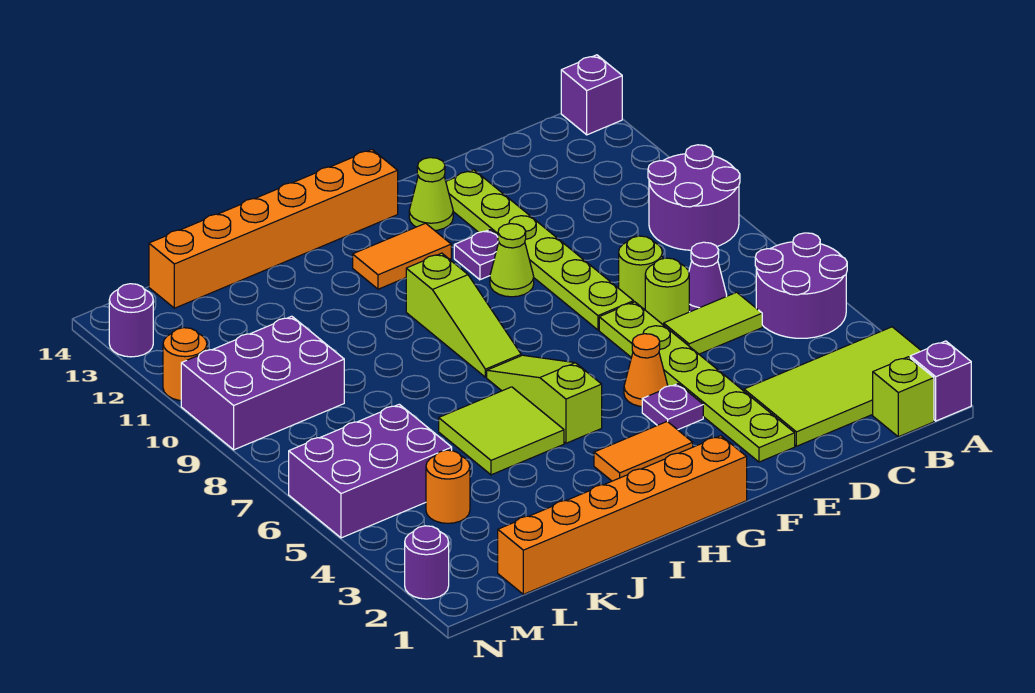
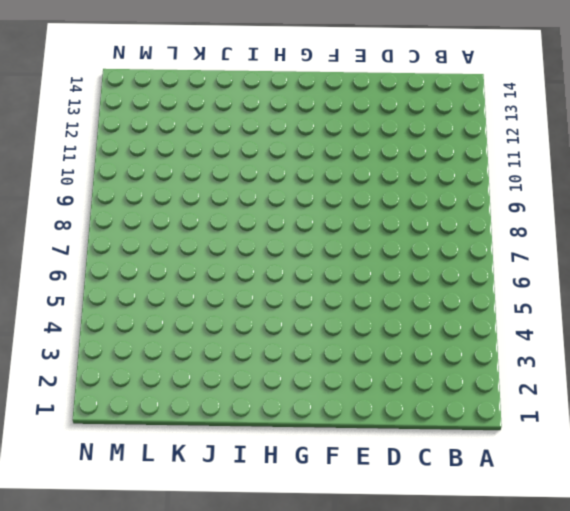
none -> purple brick A1 level 1
none -> lime tile A2:D3 level 1
none -> purple round brick A5:B6 level 1
none -> purple round brick A9:B10 level 1

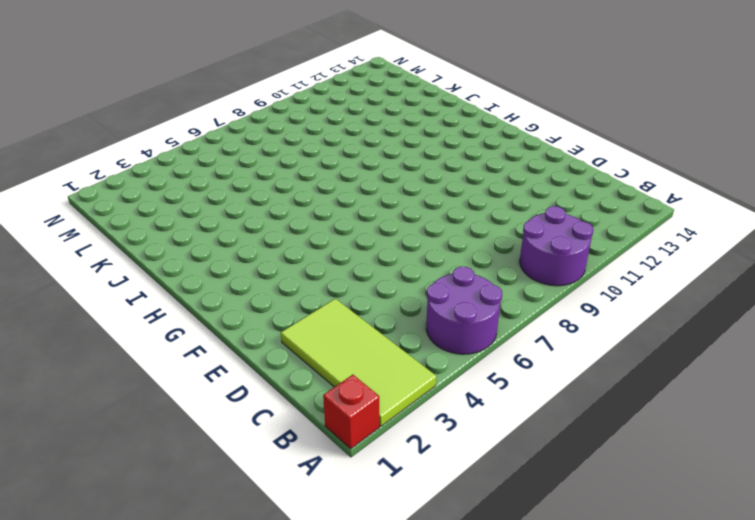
red brick A1 level 1 -> purple brick A1 level 1
none -> purple brick A14 level 1
none -> lime brick B1 level 1
none -> lime tile C6:D6 level 1
none -> purple cone C7 level 1

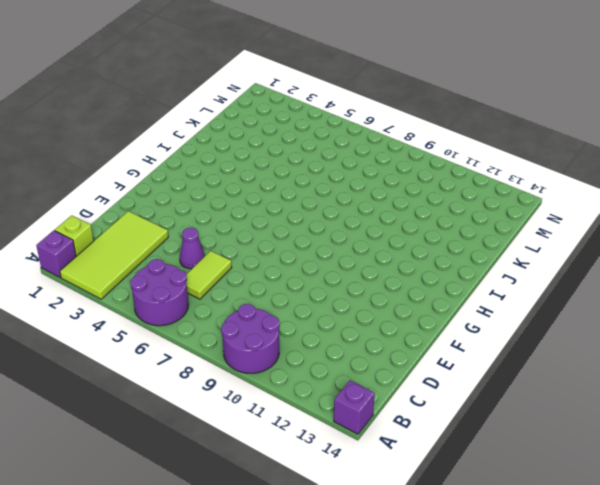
purple cone D5 level 1 -> purple cone C7 level 1
none -> lime round brick D7 level 1
none -> lime round brick D8 level 1
none -> lime plate E2:E7 level 1
none -> lime plate E8:E13 level 1

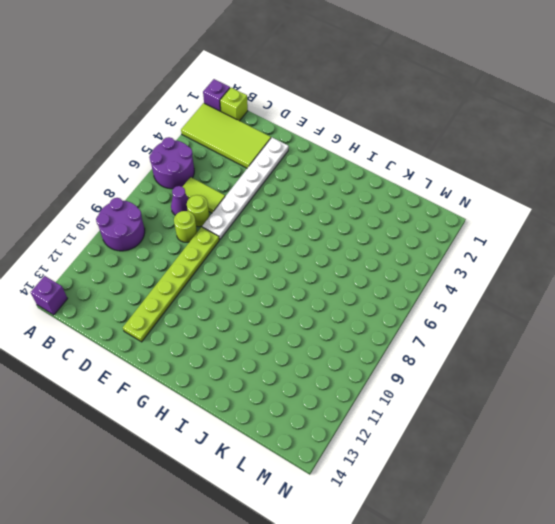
white plate E2:E7 level 1 -> lime plate E2:E7 level 1
none -> purple plate F4 level 1
none -> orange cone F5 level 1
none -> lime cone F10 level 1
none -> purple plate F11 level 1

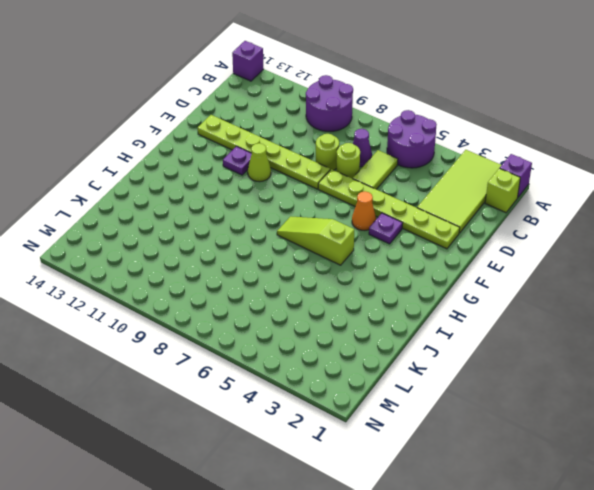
none -> lime cone F13 level 1
none -> orange brick G1:L1 level 1
none -> orange tile G3:H3 level 1
none -> orange tile G12:H12 level 1

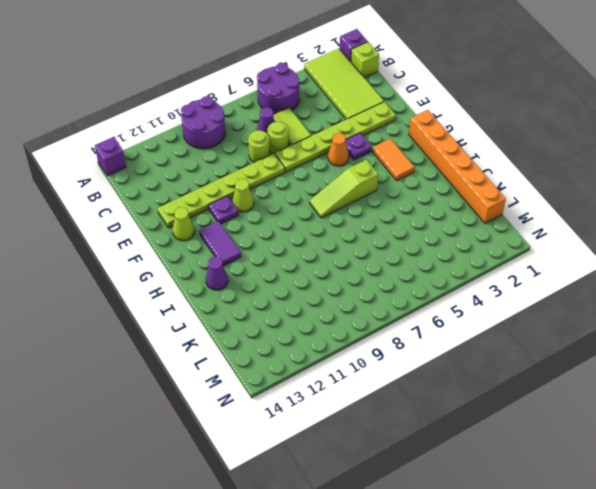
purple tile G12:H12 level 1 -> orange tile G12:H12 level 1
purple cone I13 level 1 -> none
none -> orange brick G14:L14 level 1
none -> lime slope H8:H10 level 1 top 10
none -> lime tile I5:J6 level 1
none -> orange round brick L4 level 1

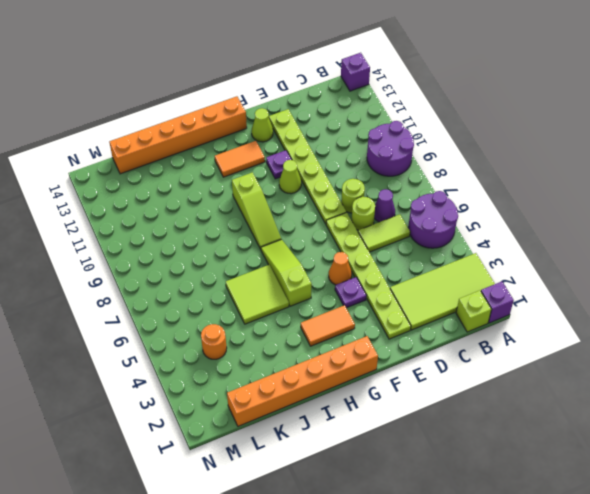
none -> purple brick L5:N6 level 1
none -> purple brick L9:N10 level 1
none -> purple round brick N2 level 1
none -> orange round brick N11 level 1

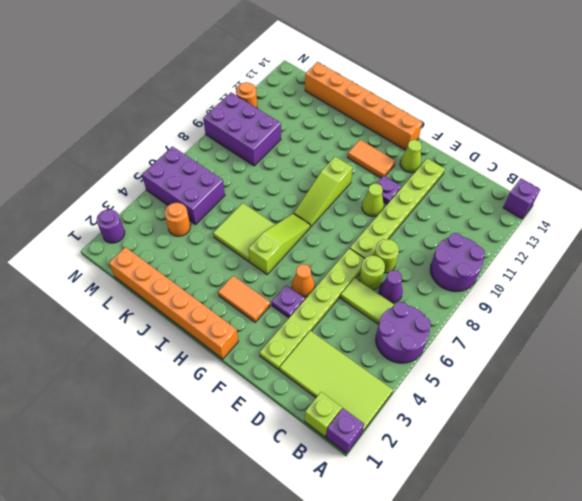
none -> purple round brick N13 level 1

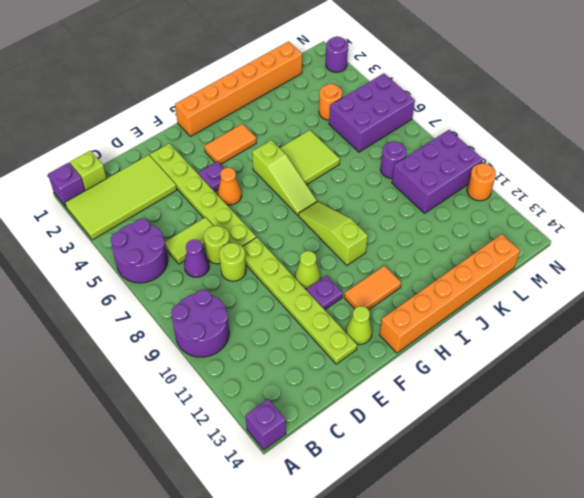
purple round brick L8 level 1 -> purple round brick N13 level 1

